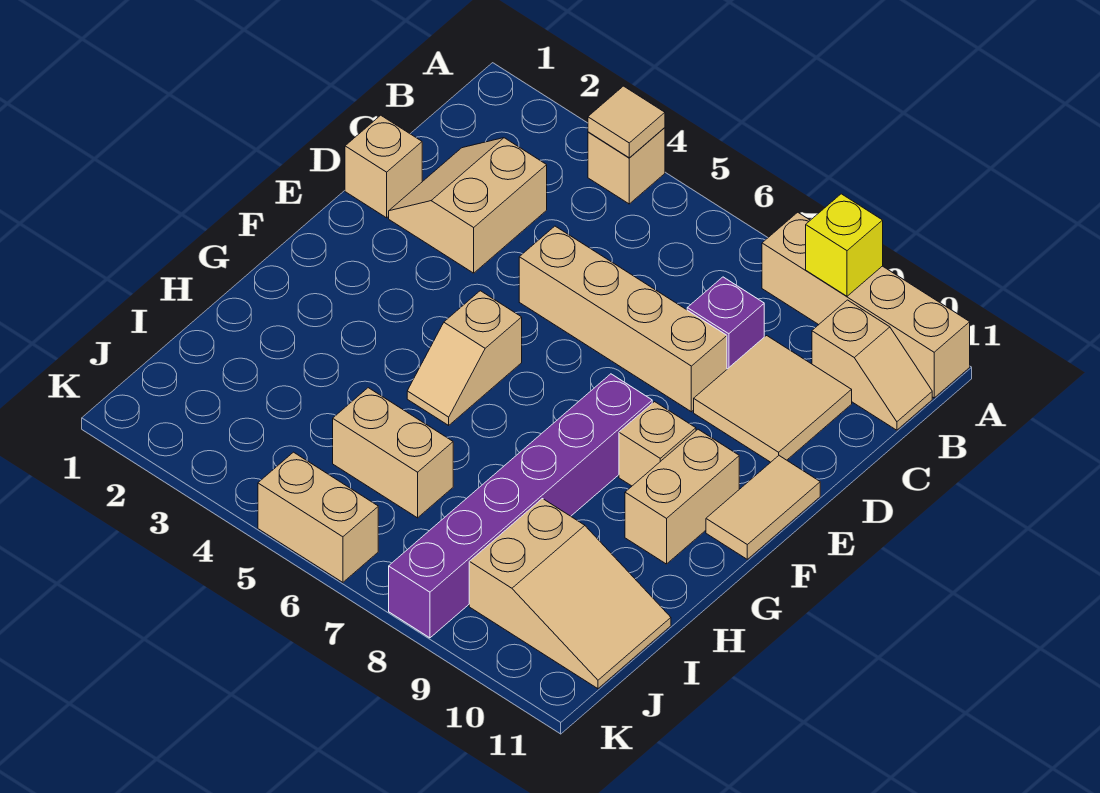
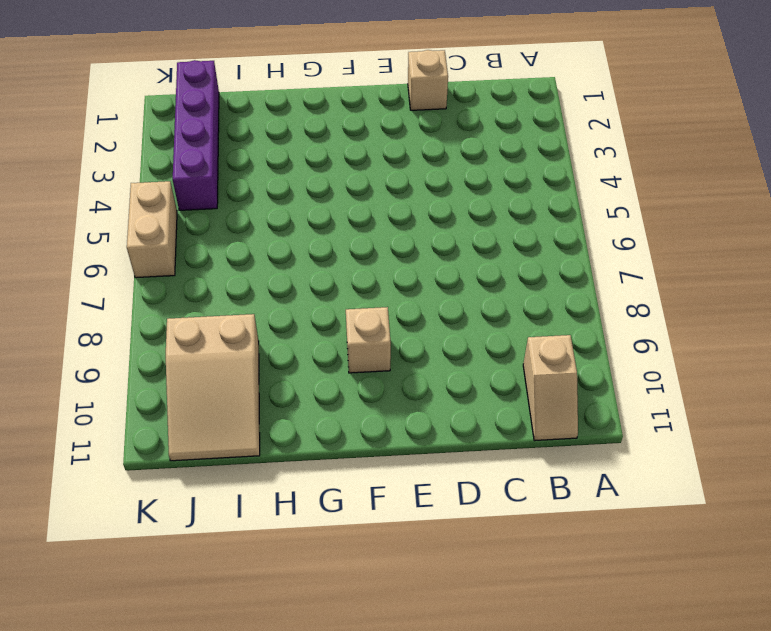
purple brick J1:J4 level 1 -> none
none -> tan brick A4 level 1
none -> tan brick A8:A11 level 1
none -> tan slope C2:D3 level 1 top 3

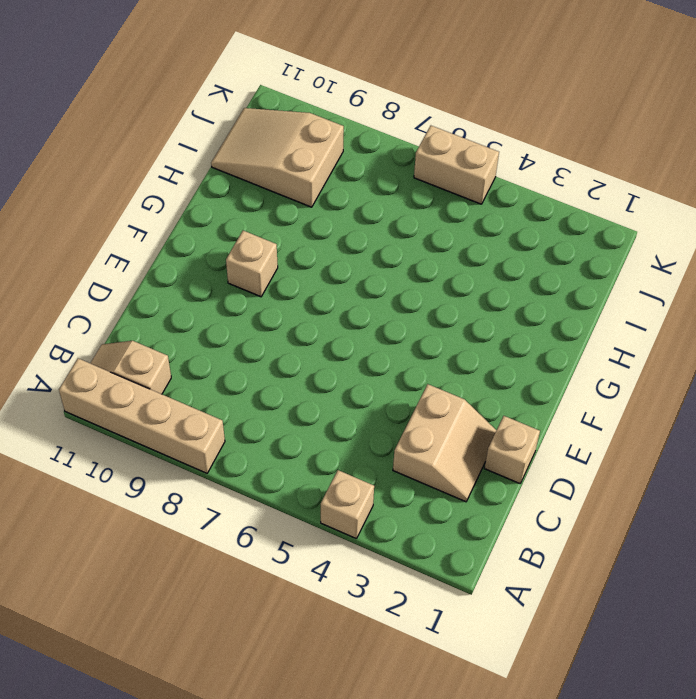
none -> purple brick C8 level 1
none -> tan tile C9:D10 level 1
none -> tan brick D5:D8 level 1

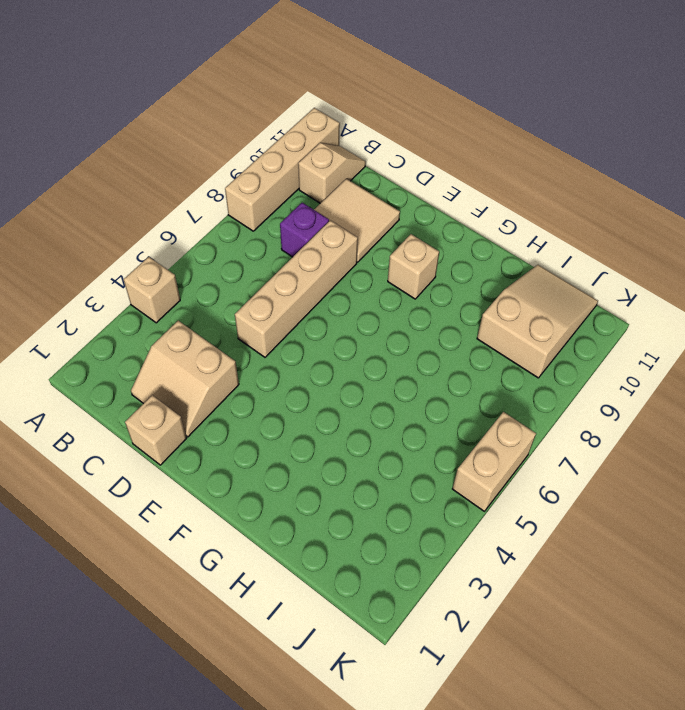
none -> tan tile E11:F11 level 1
none -> tan slope F5:G5 level 1 top F
none -> purple brick F8:K8 level 1

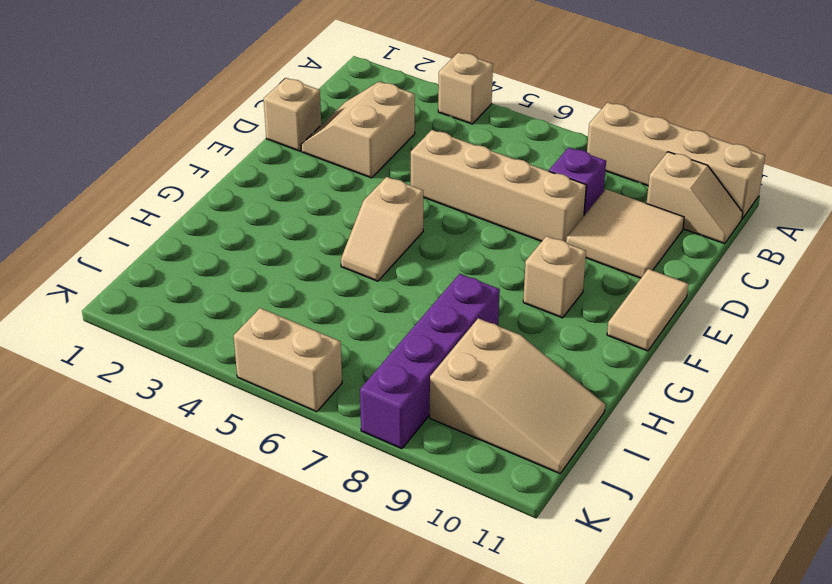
purple brick H8:K8 level 1 -> purple brick F8:K8 level 1
none -> tan brick F10:G10 level 1
none -> tan brick I5:I6 level 1
none -> tan tile A4 level 2

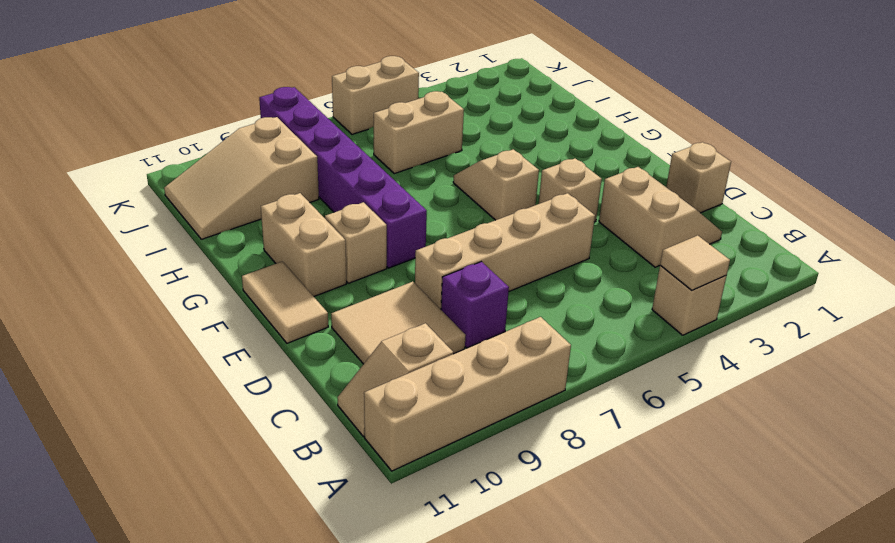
tan brick E4 level 1 -> none
none -> yellow brick A9 level 2

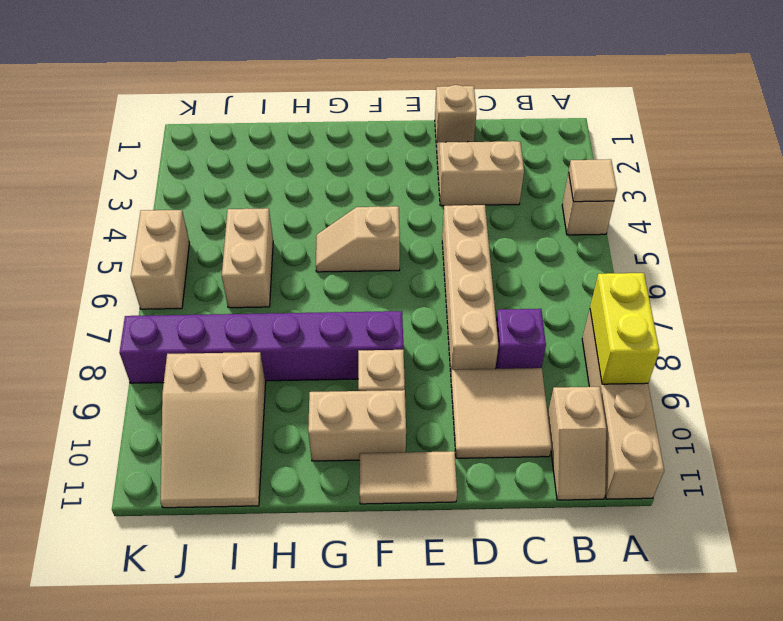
yellow brick A8:A9 level 2 -> yellow brick A9 level 2

